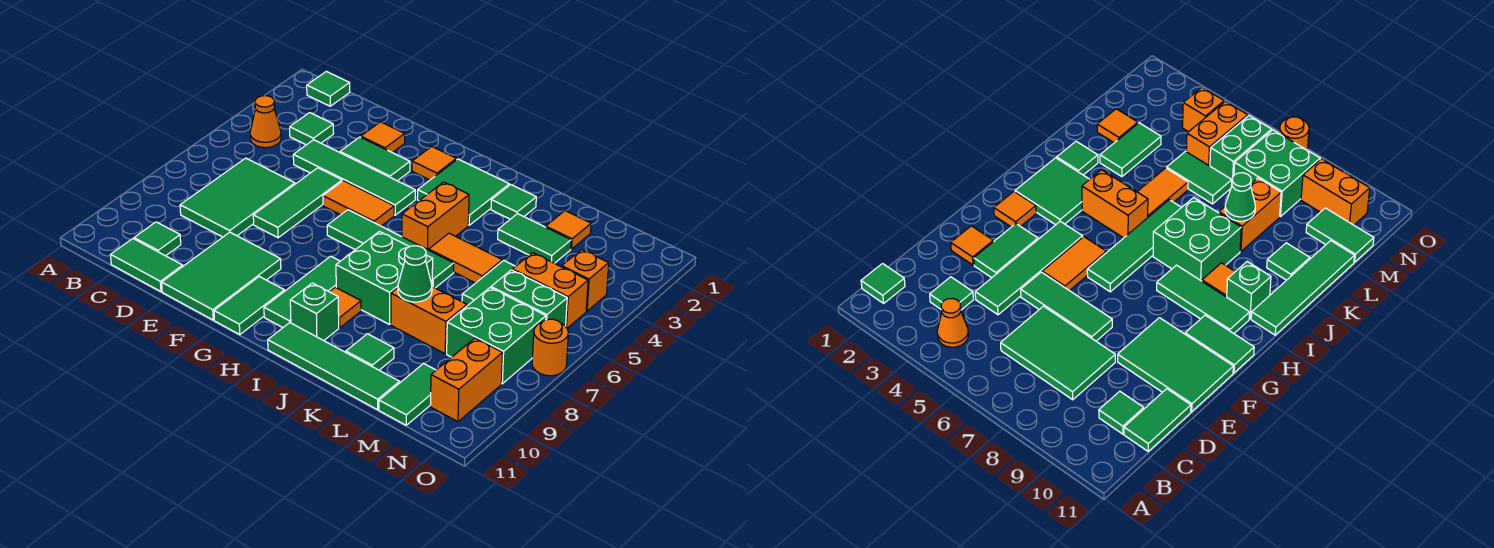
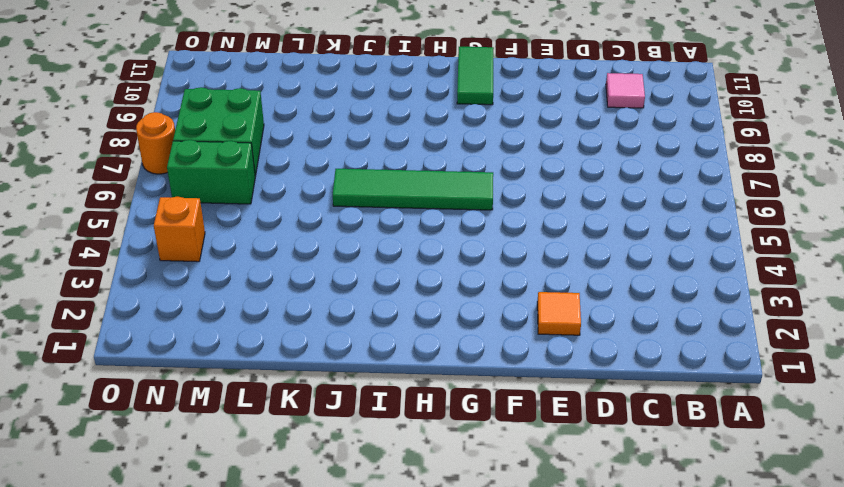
pink tile C10 level 1 -> green tile C10 level 1
none -> green tile B1 level 1
none -> orange cone B4 level 1
none -> green tile C3 level 1
none -> green tile C6:D8 level 1

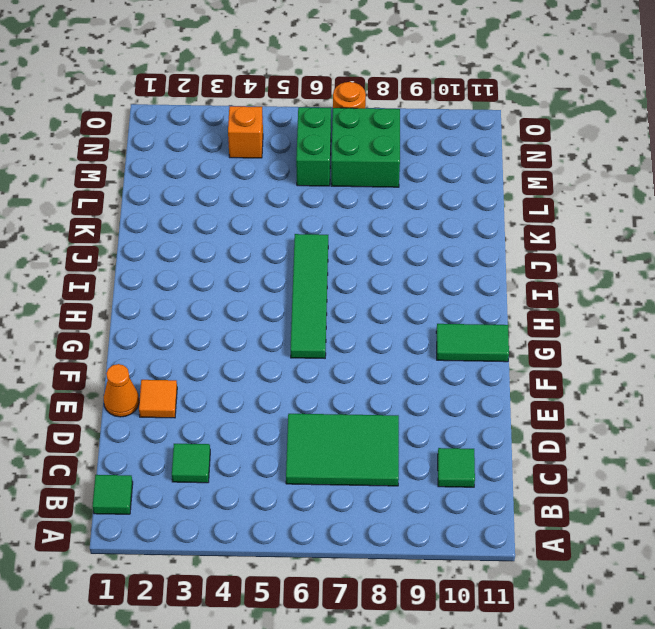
orange cone E1 level 1 -> orange cone B4 level 1
none -> green tile C11:D11 level 1
none -> green tile D4:G4 level 1
none -> green tile E3:F3 level 1
none -> green tile E5:E7 level 1

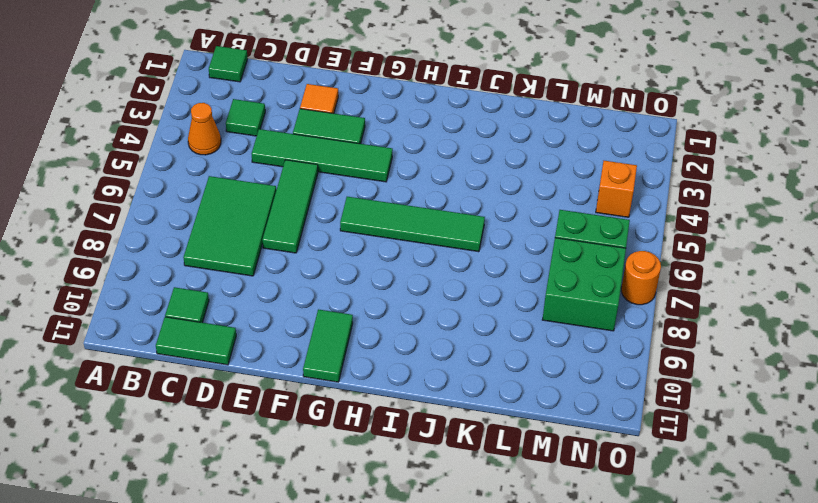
none -> green tile E9:F11 level 1
none -> orange tile F5:G5 level 1
none -> orange tile G2 level 1
none -> green tile H2:I3 level 1

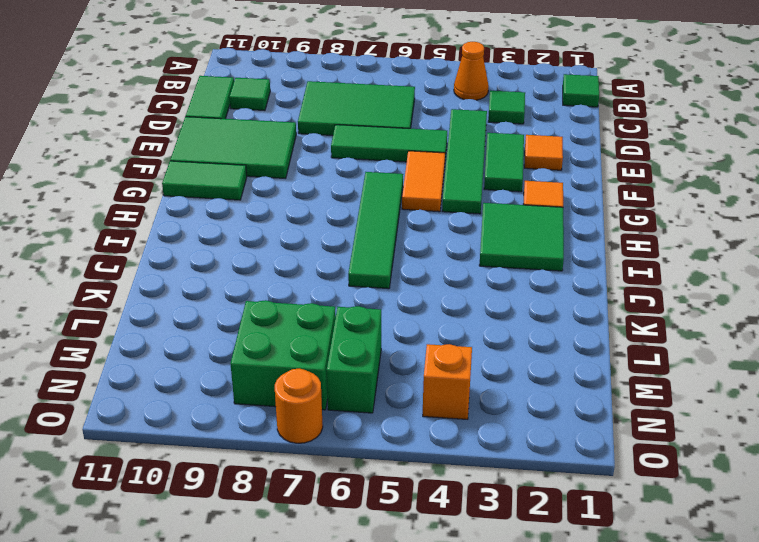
none -> green tile H8:H10 level 1
none -> orange brick I4:I5 level 1
none -> green brick I7:J8 level 1
none -> orange tile I9 level 1

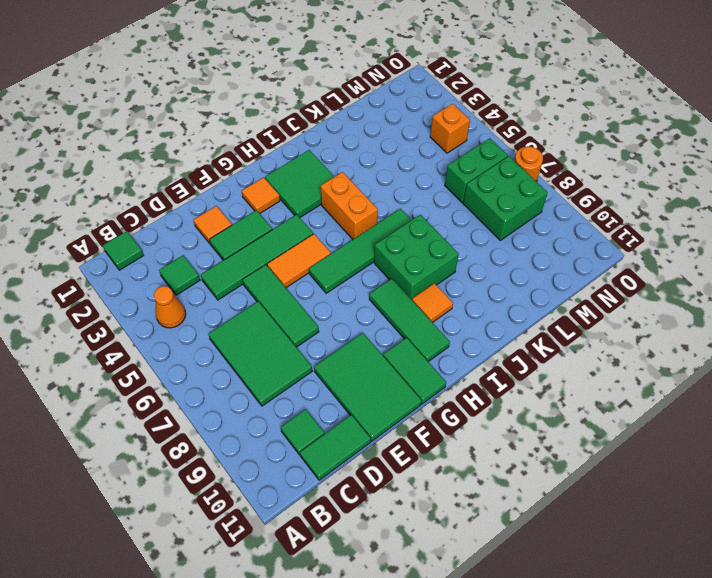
none -> green brick I10 level 1
none -> green tile I11:L11 level 1
none -> green tile J2 level 1
none -> orange tile J5:K5 level 1

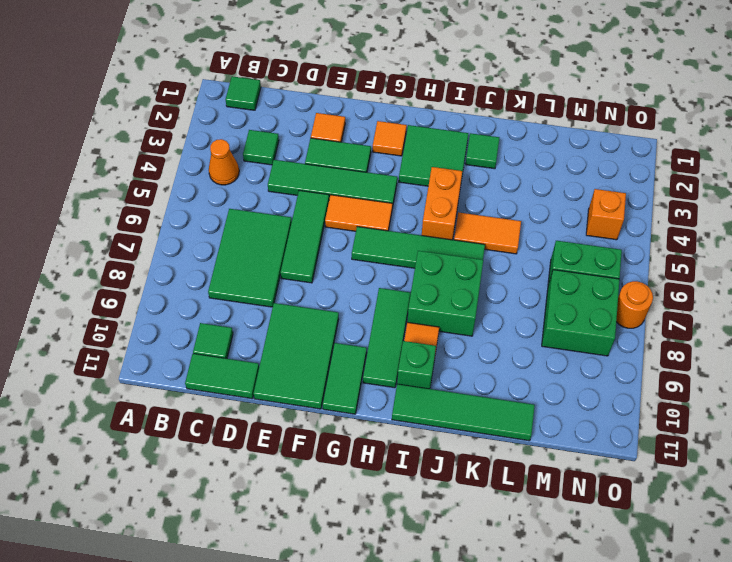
none -> green tile K3:L3 level 1
none -> orange brick K8:L8 level 1
none -> green tile K10 level 1
none -> orange tile L2 level 1

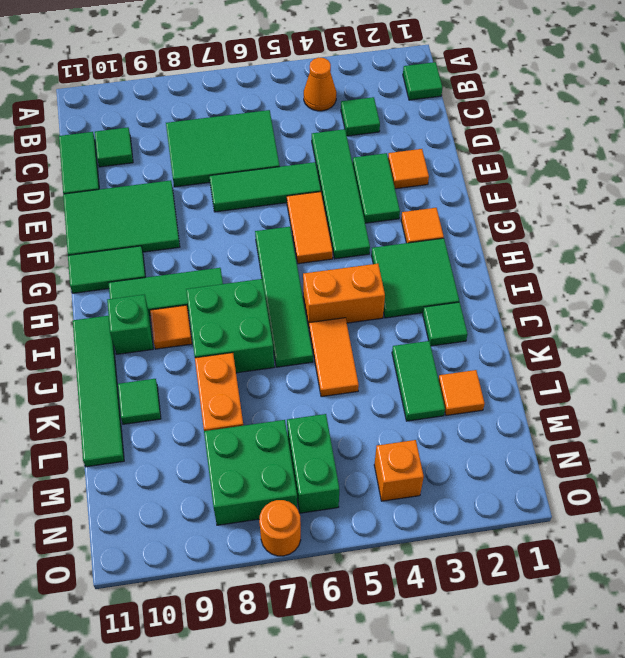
none -> green tile L5:L6 level 1
none -> orange brick M5:N5 level 1
none -> green tile M10:M11 level 1
none -> orange brick N9:N10 level 1

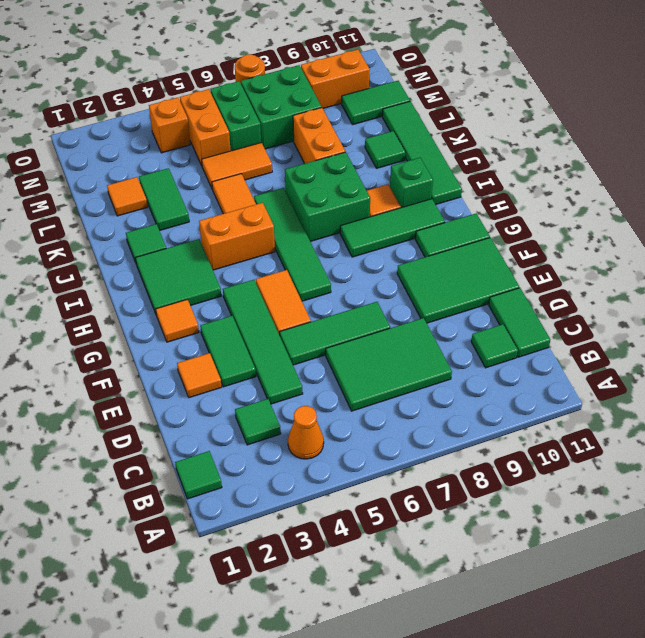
orange tile L5:L6 level 1 -> green tile L5:L6 level 1
none -> green cone K8 level 2

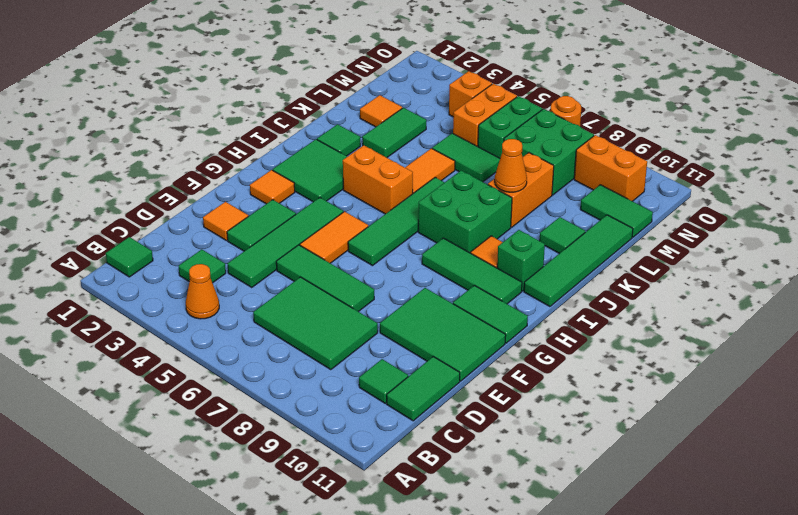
orange cone K8 level 2 -> green cone K8 level 2

